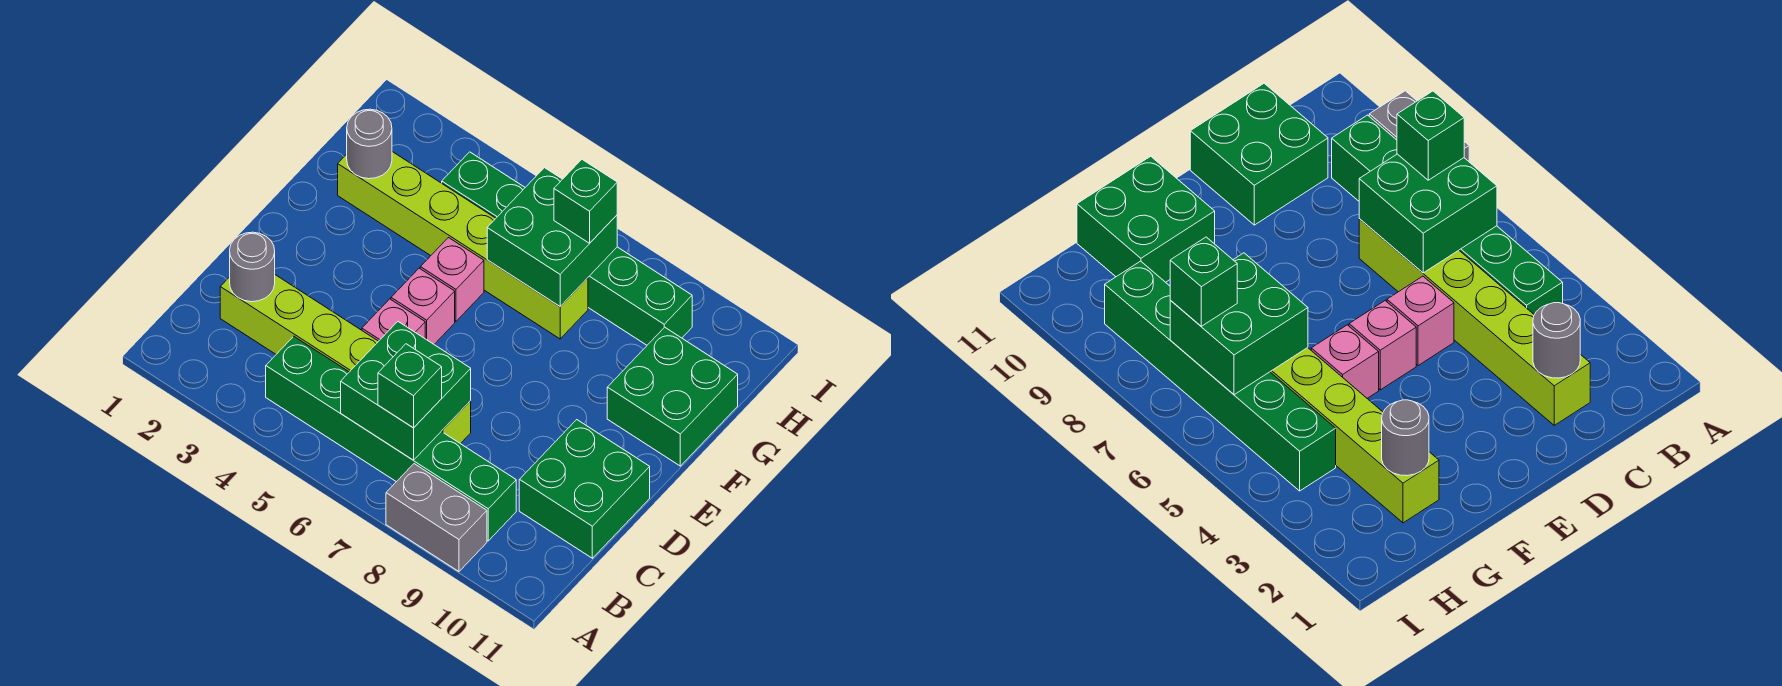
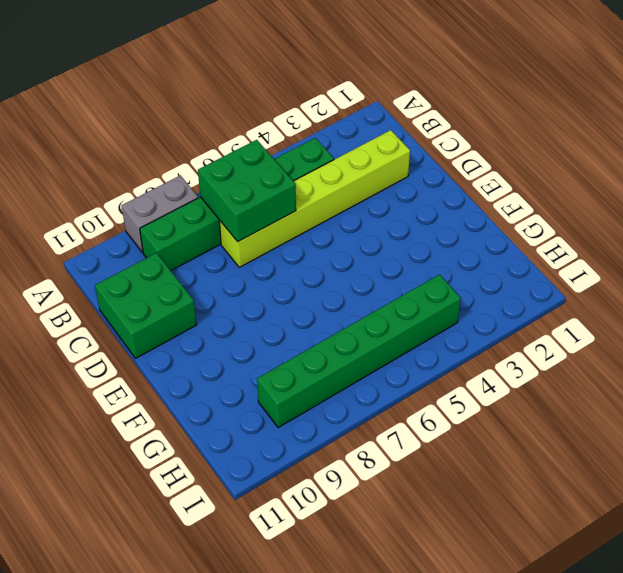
none -> pink brick D5 level 1
none -> pink brick E5 level 1
none -> pink brick F5 level 1

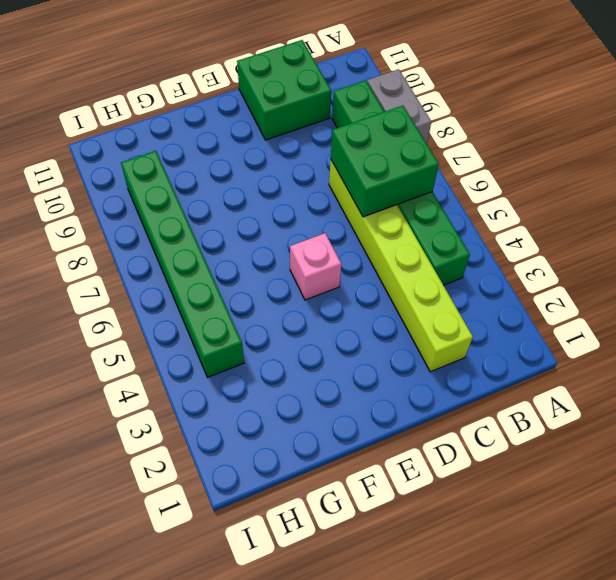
none -> pink brick D5 level 1
none -> pink brick F5 level 1
none -> green brick F10:G11 level 1

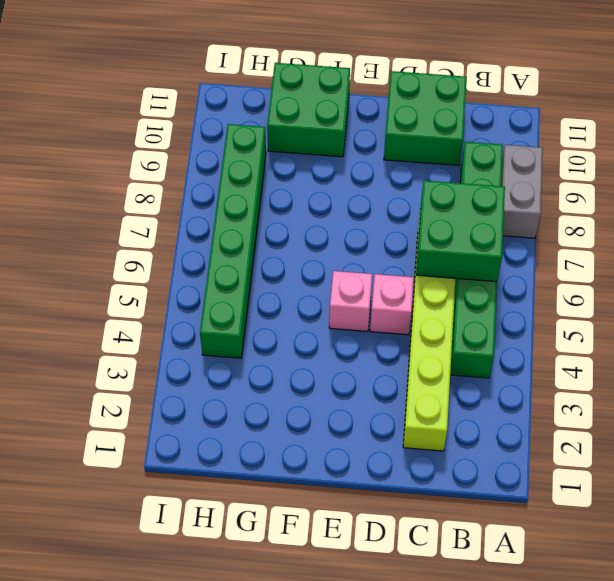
none -> pink brick F5 level 1
none -> lime brick G2:G7 level 1
none -> grey round brick C2 level 2

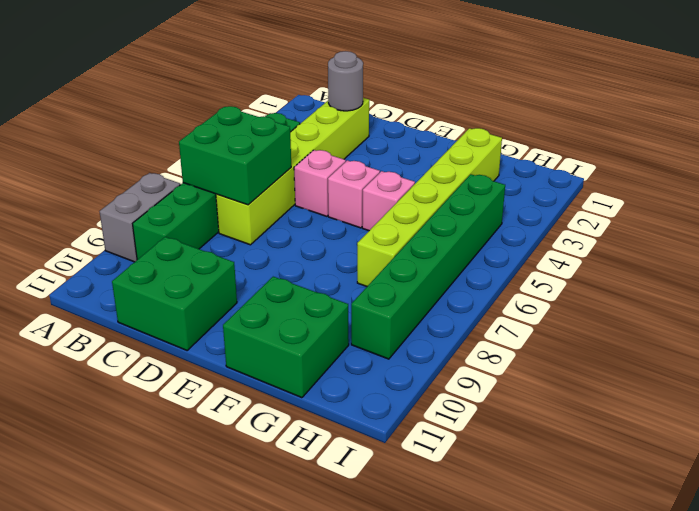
none -> grey round brick G2 level 2
none -> green brick G6:H7 level 2
none -> green brick B7 level 3

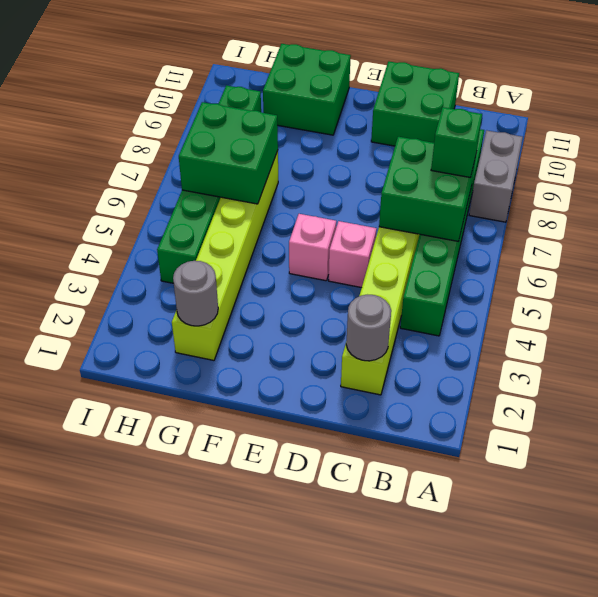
none -> pink brick F5 level 1
none -> green brick H7 level 3

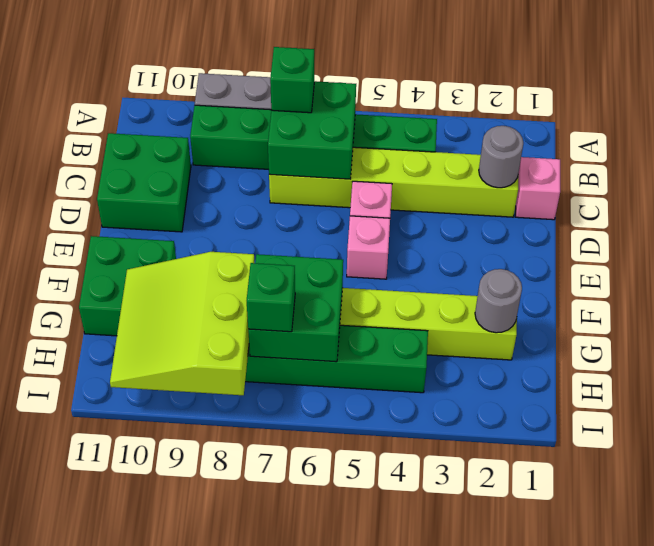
pink brick C1 level 1 -> pink brick F5 level 1
lime slope G8:I10 level 2 top 8 -> none

